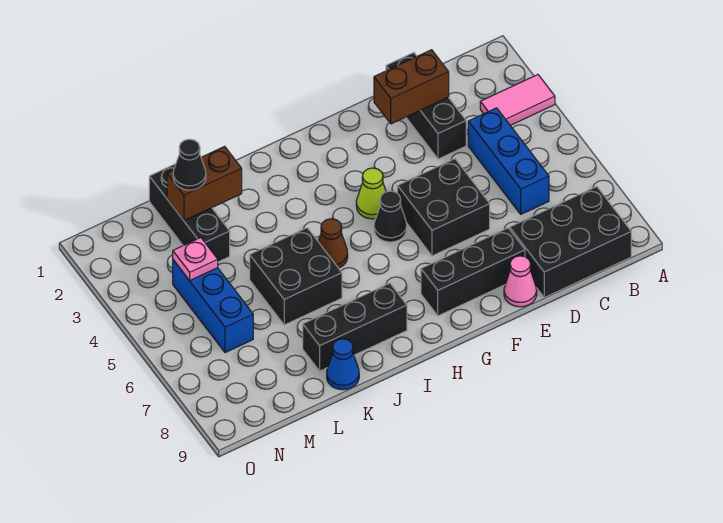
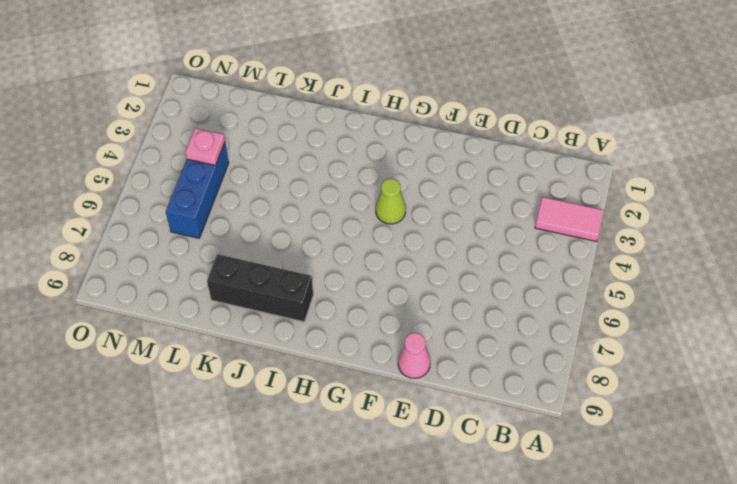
none -> black brick B8:D9 level 1
none -> blue brick C4:C6 level 1
none -> black brick D1:D3 level 1

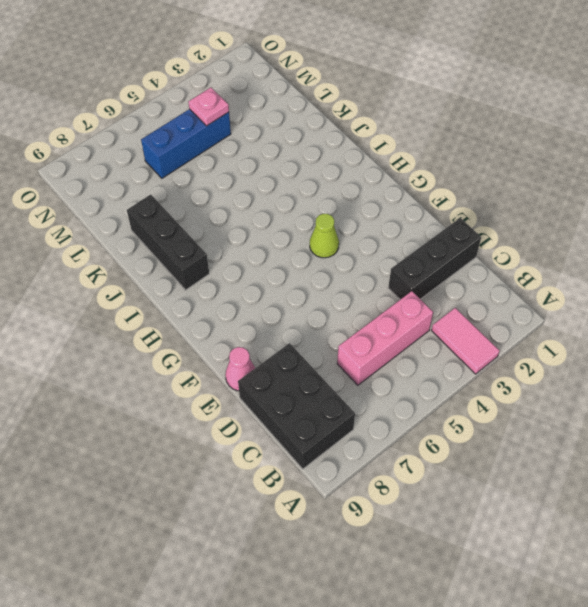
pink brick C4:C6 level 1 -> blue brick C4:C6 level 1
none -> black brick E5:F6 level 1
none -> black brick E8:G8 level 1
none -> black cone G5 level 1

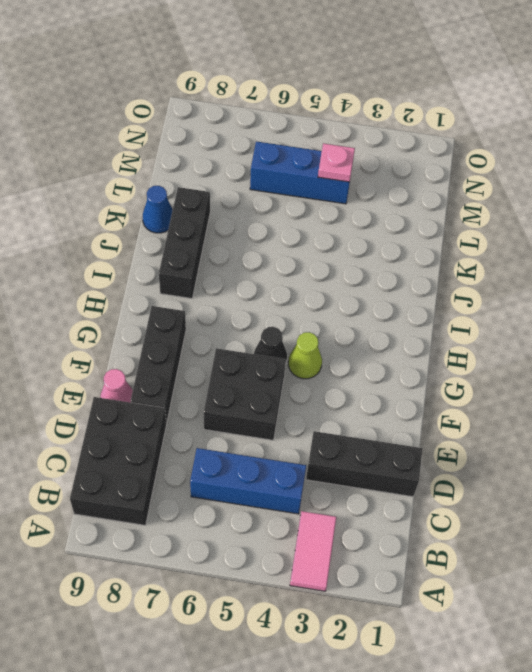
none -> brown cone I5 level 1
none -> black brick J5:K6 level 1
none -> black brick L1:L3 level 1

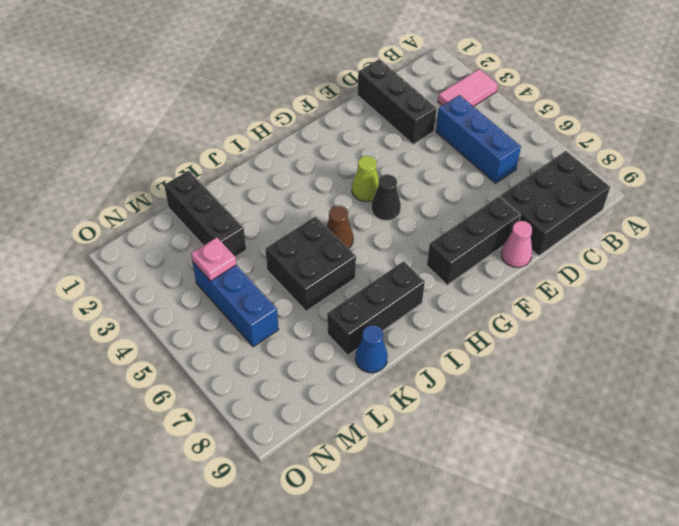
none -> black brick E5:F6 level 1
none -> brown brick D2:E2 level 2
none -> brown brick K2:L2 level 2

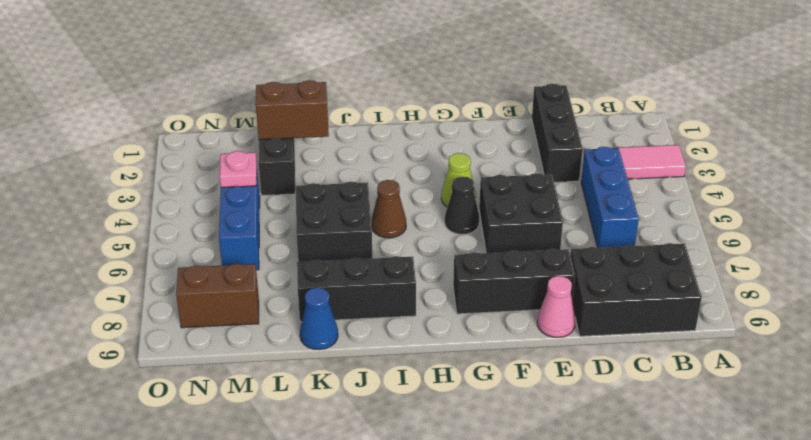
brown brick M8:N8 level 1 -> brown brick D2:E2 level 2
none -> black cone L2 level 3

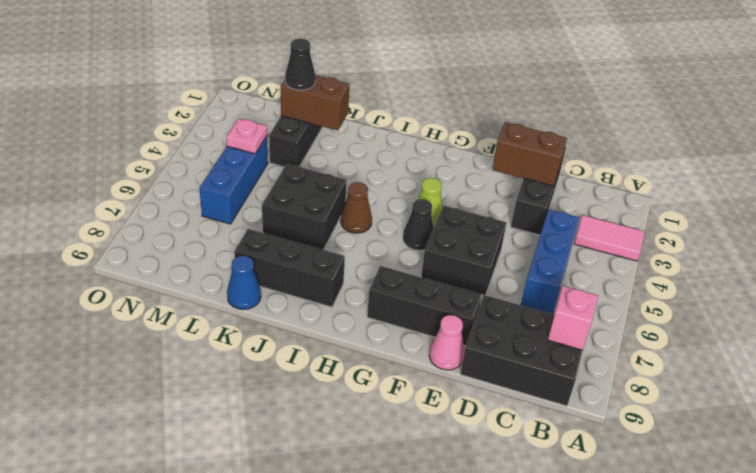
pink brick B8 level 2 -> none

